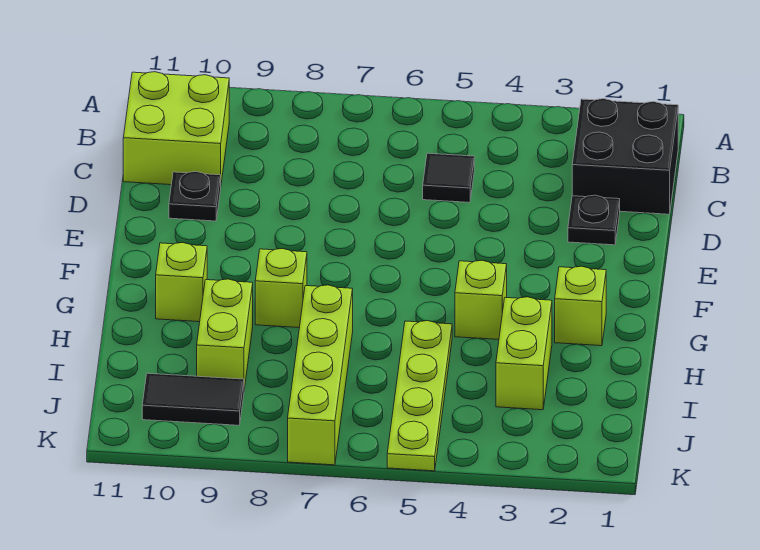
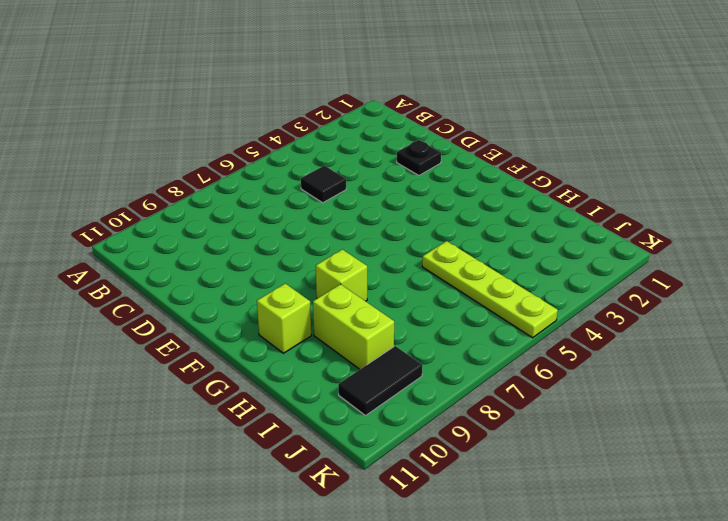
none -> black brick B1:C2 level 1
none -> lime brick B10:C11 level 1
none -> black plate D10 level 1

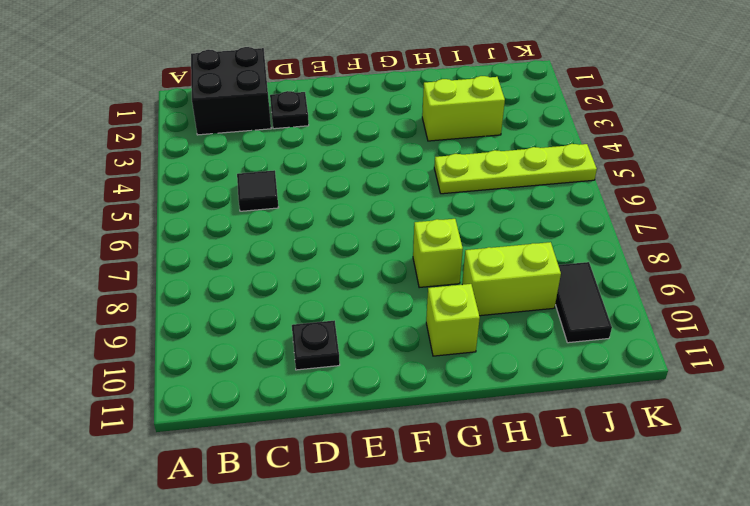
none -> lime brick B10:C11 level 1
none -> lime brick G2 level 1
none -> lime brick G4 level 1

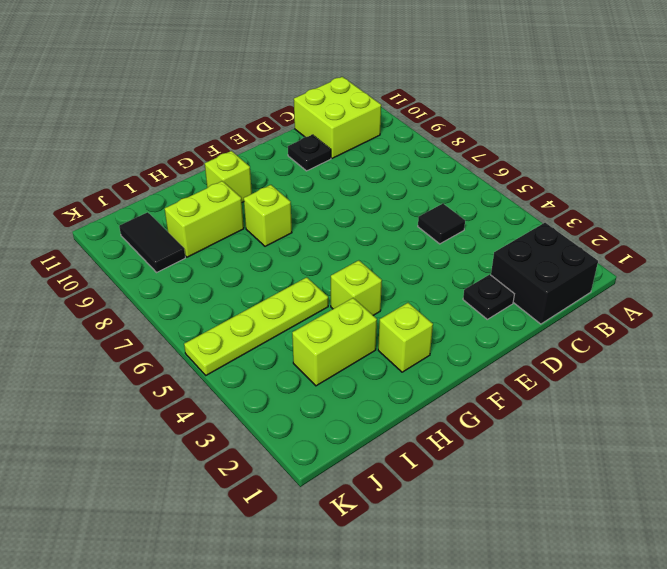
none -> lime brick H7:K7 level 1

